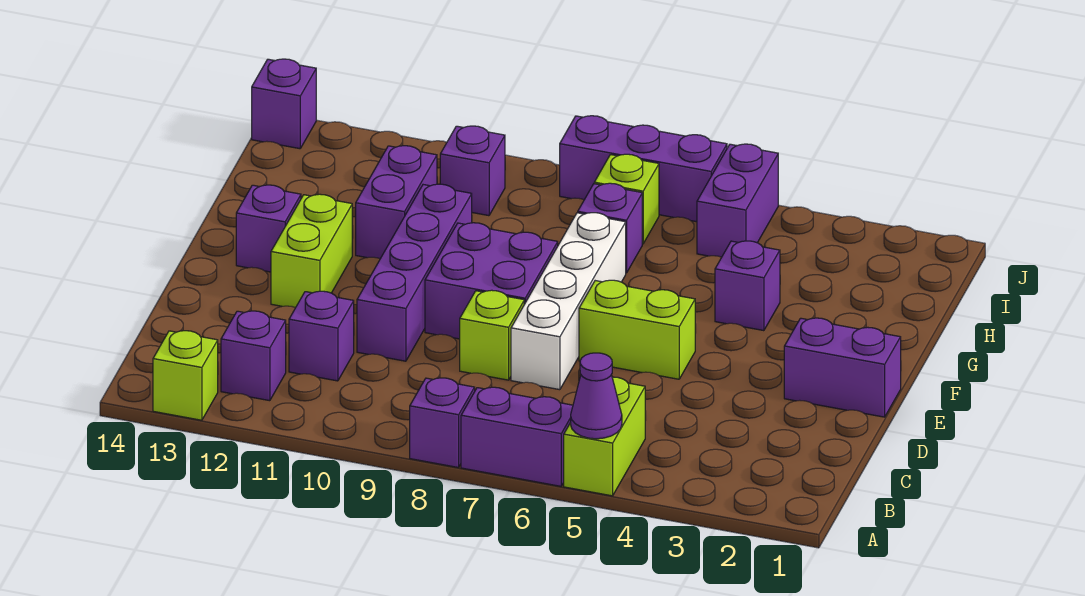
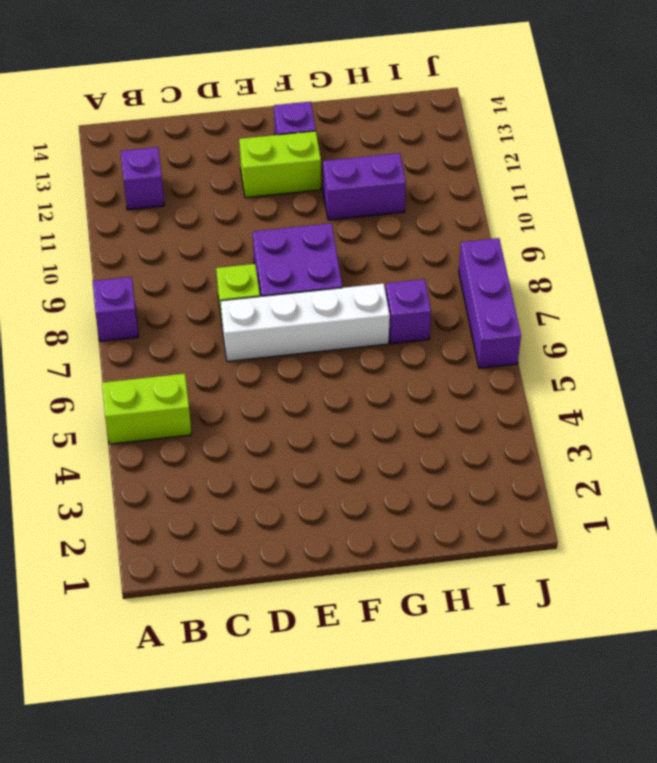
none -> purple brick A6:A7 level 1
none -> lime brick A13 level 1
none -> purple brick C11 level 1

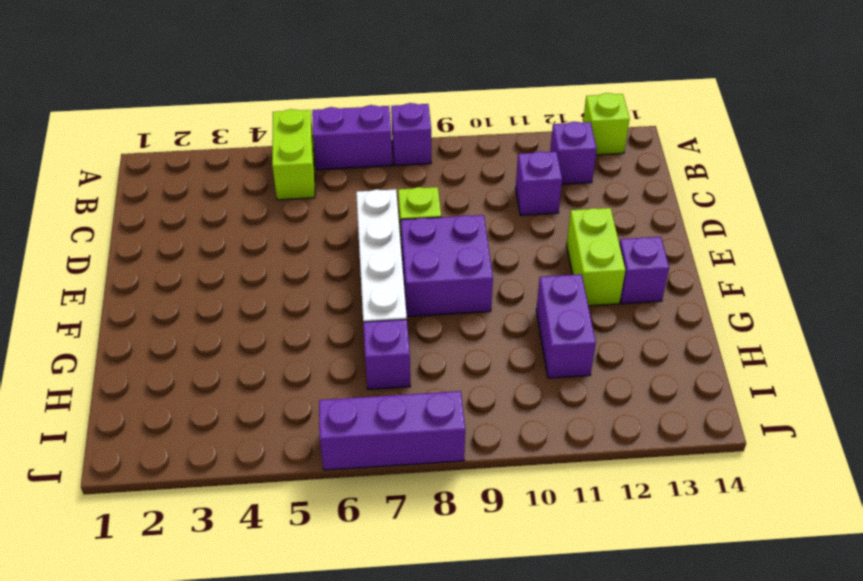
none -> purple brick D10:G10 level 1
none -> purple brick E1:E2 level 1
none -> lime brick E5:E6 level 1

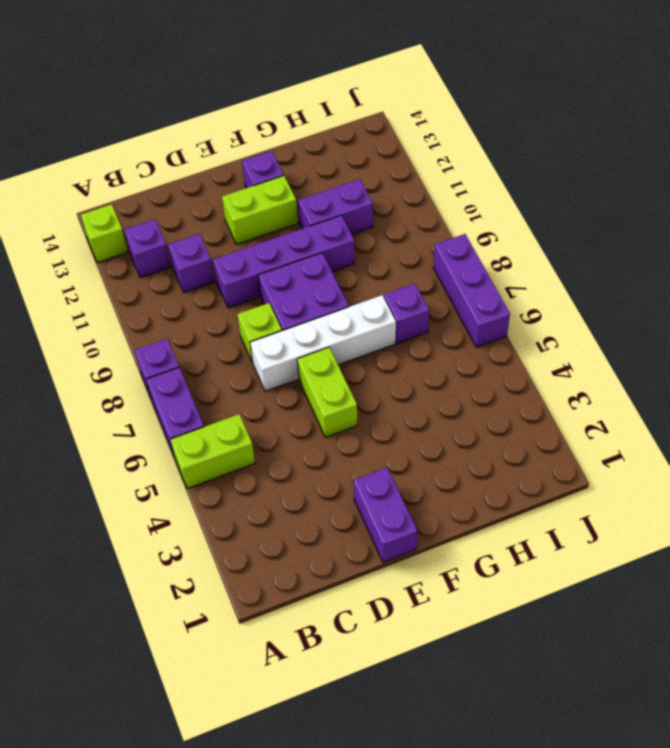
none -> purple brick G4 level 1
none -> purple brick I5:J5 level 1
none -> lime brick I7 level 1

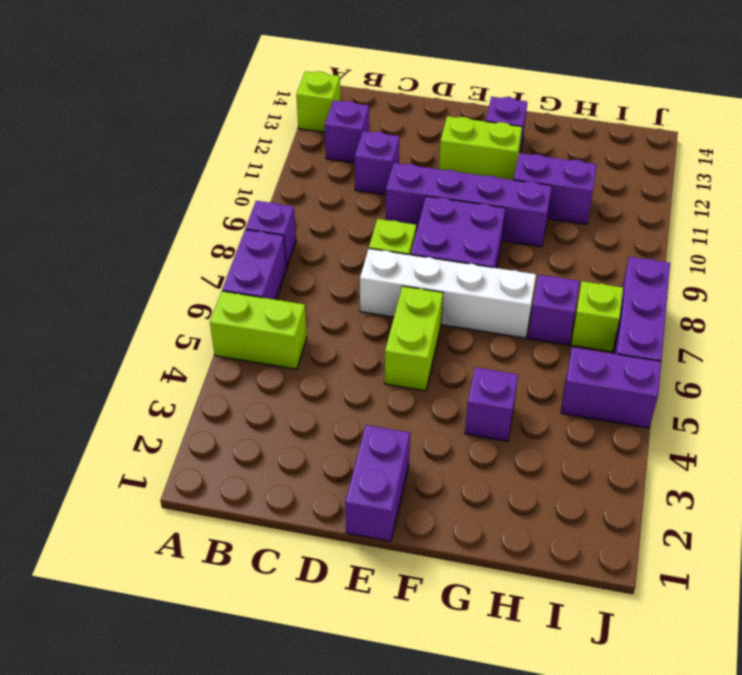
none -> purple brick I10 level 1
none -> purple brick J14 level 1
none -> purple cone A5 level 2

